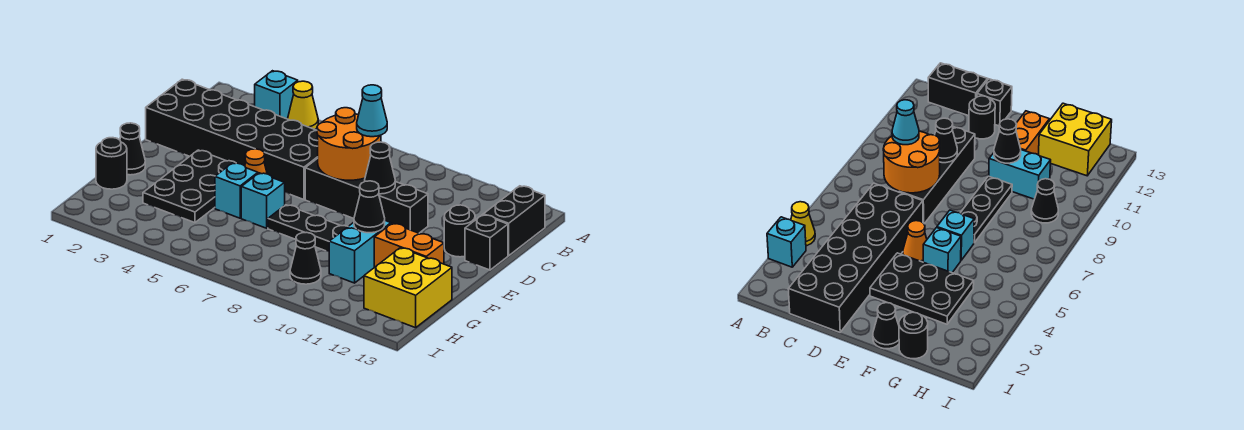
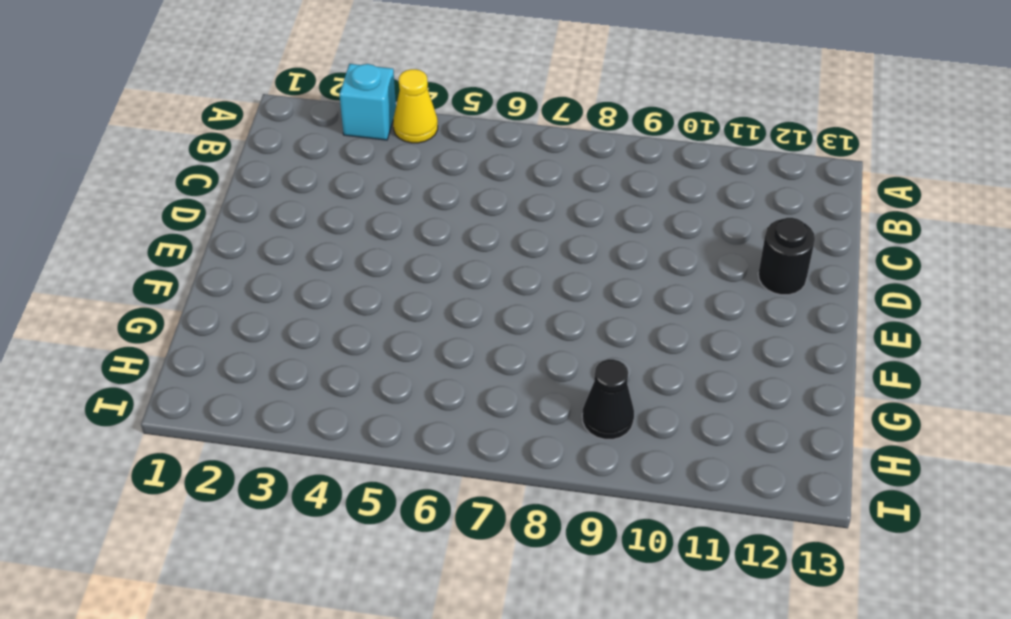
none -> black brick B13:C13 level 1
none -> black brick C1:D6 level 1
none -> black brick D7:D10 level 1

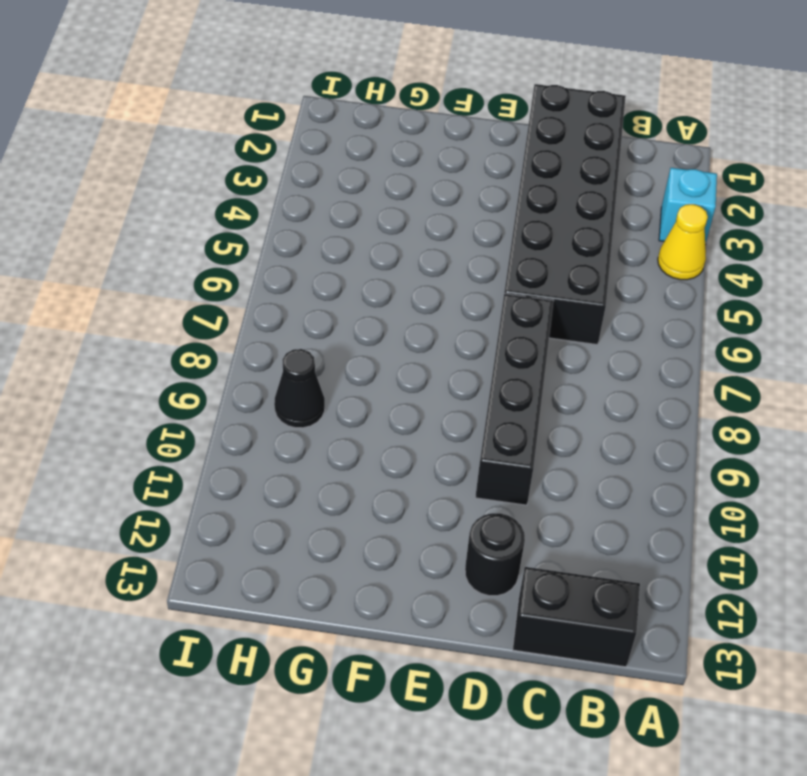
none -> black brick D13 level 1
none -> black plate E3:G4 level 1
none -> orange cone E5 level 1

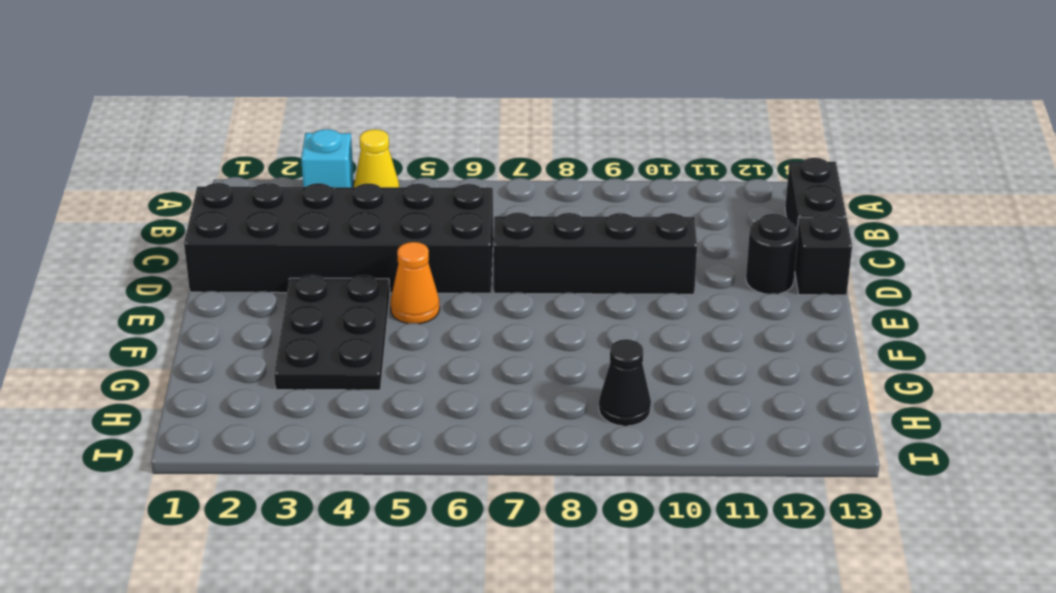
none -> black cone F1 level 1
none -> cyan brick F5 level 1
none -> cyan brick F6 level 1

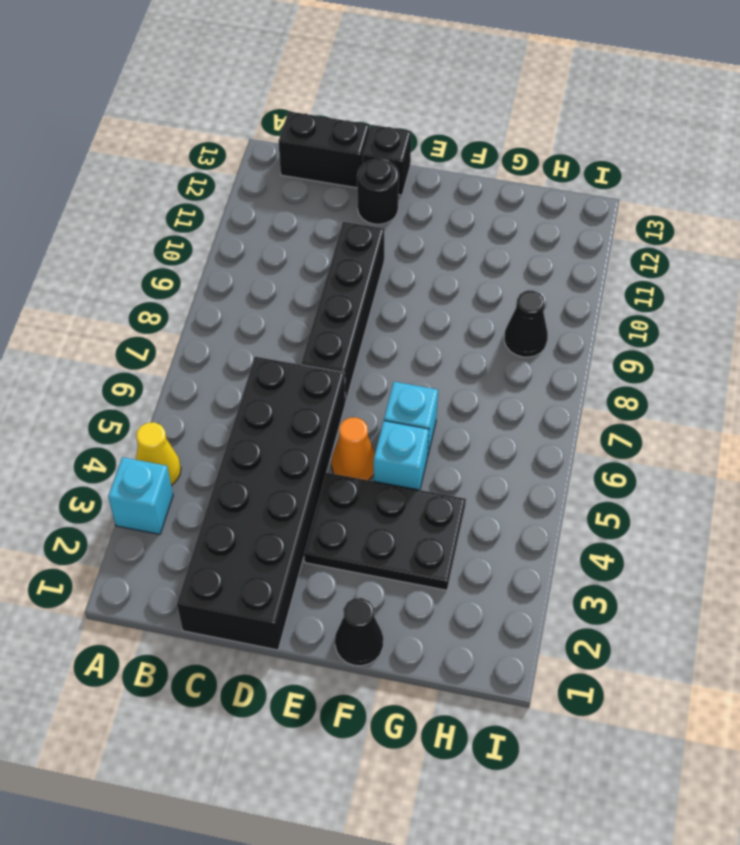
none -> black plate F7:F9 level 1
none -> cyan brick F10:G10 level 1
none -> orange brick F11:F12 level 1

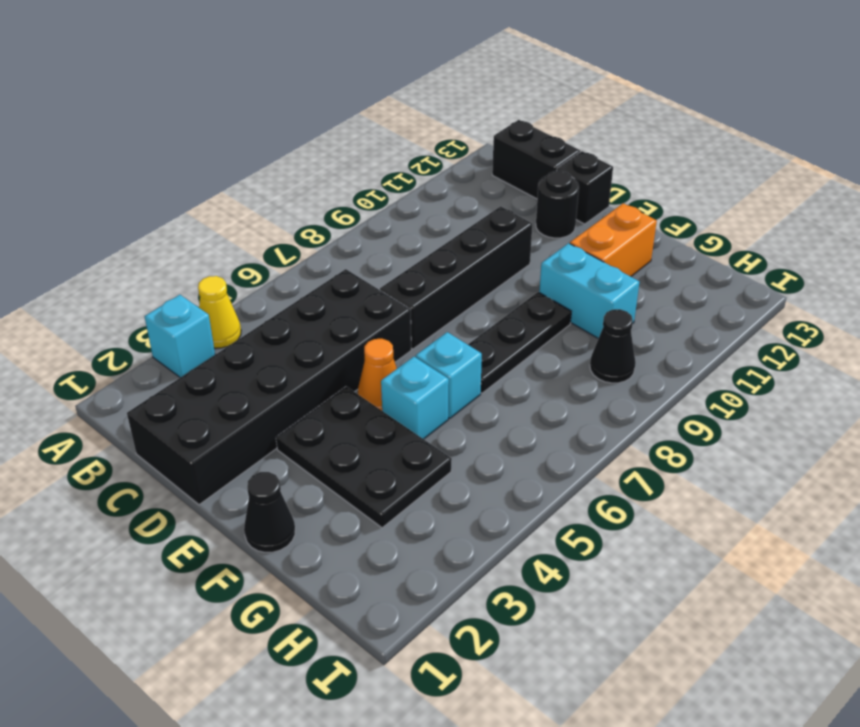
none -> black round brick G1 level 1
none -> yellow brick G12:H13 level 1
none -> orange round brick C7:D8 level 2

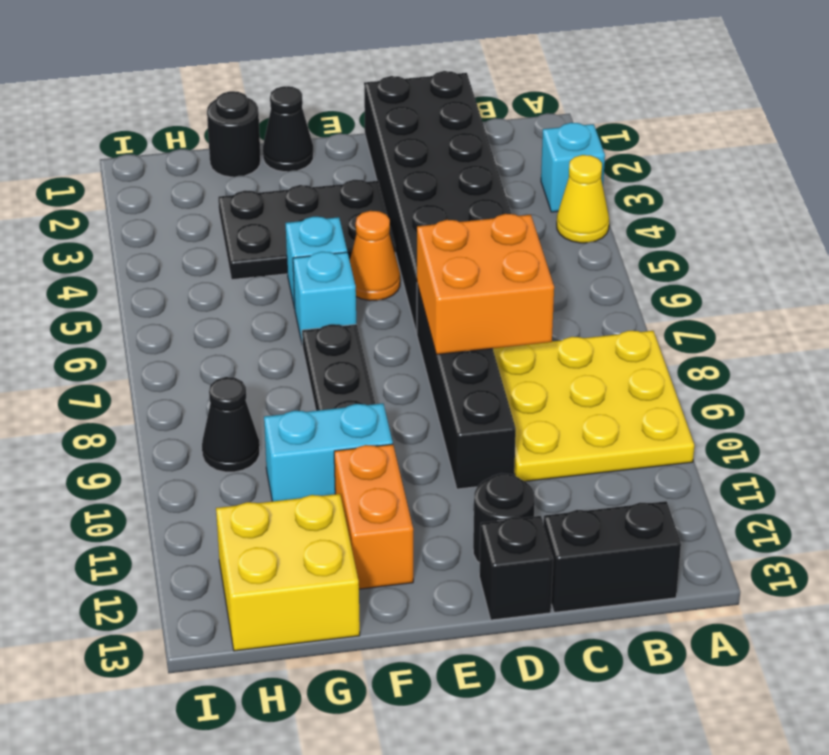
yellow plate A8:C10 level 1 -> none
orange brick C7:D8 level 2 -> orange round brick C7:D8 level 2
none -> black cone D9 level 2
none -> black cone F10 level 2
none -> cyan cone C8 level 3

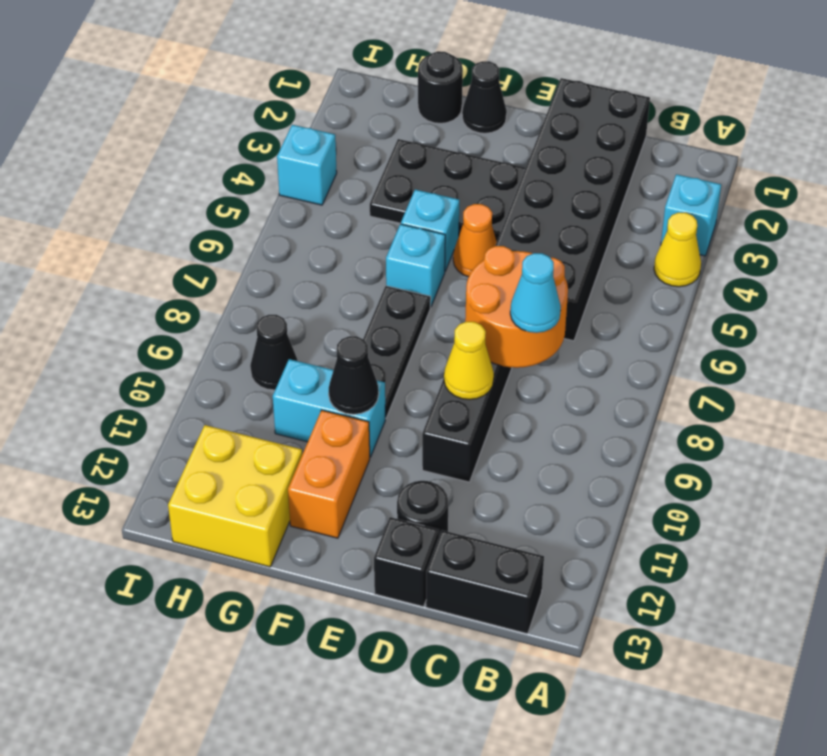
yellow cone D9 level 2 -> black cone D9 level 2
cyan brick I4 level 1 -> none

